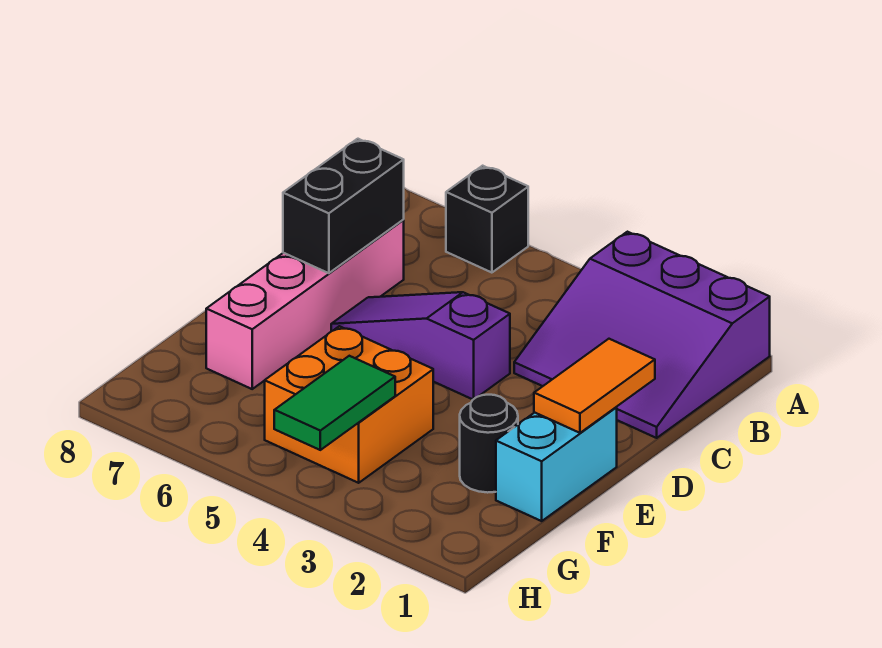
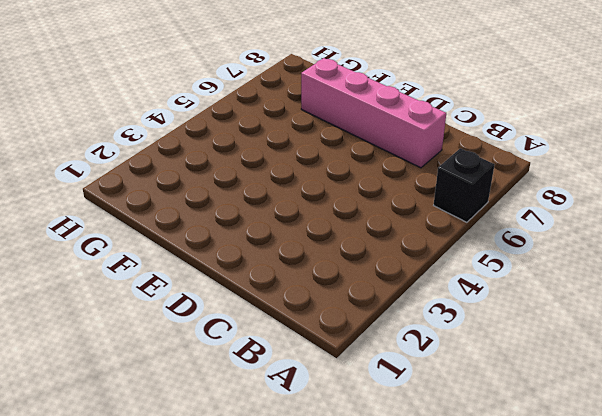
none -> purple slope A1:C3 level 1 top A
none -> purple slope D4:D6 level 1 top 4

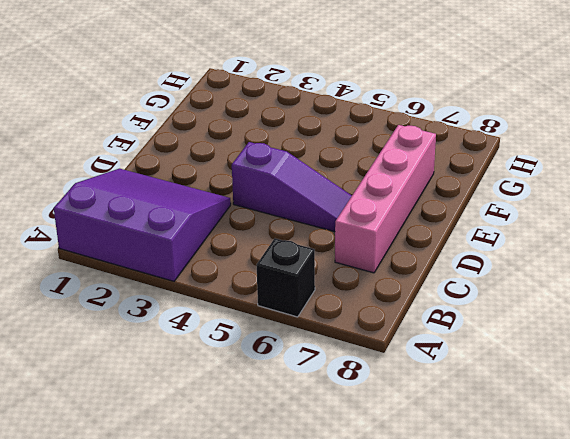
none -> cyan brick E1:F1 level 1
none -> black round brick F2 level 1

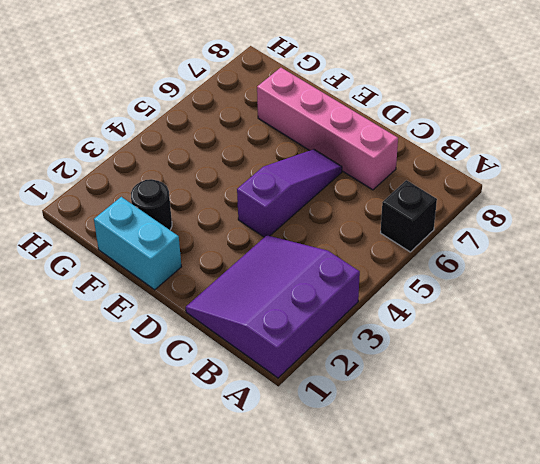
none -> orange brick F4:G5 level 1
none -> black brick C7:D7 level 2

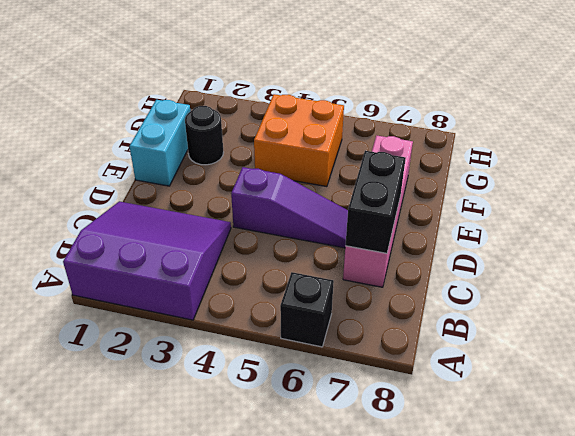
none -> orange tile D1:E1 level 2
none -> green tile G4:H4 level 2

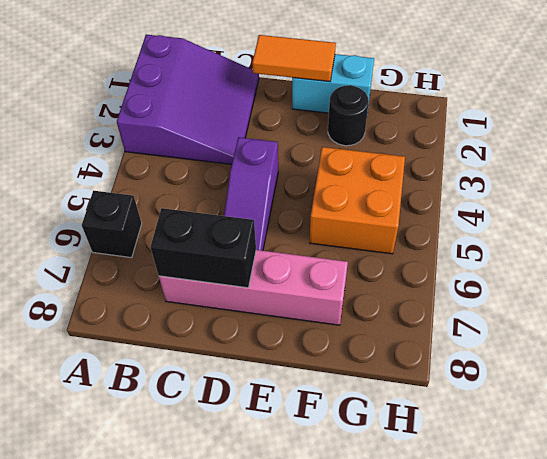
none -> green tile G4:H4 level 2

